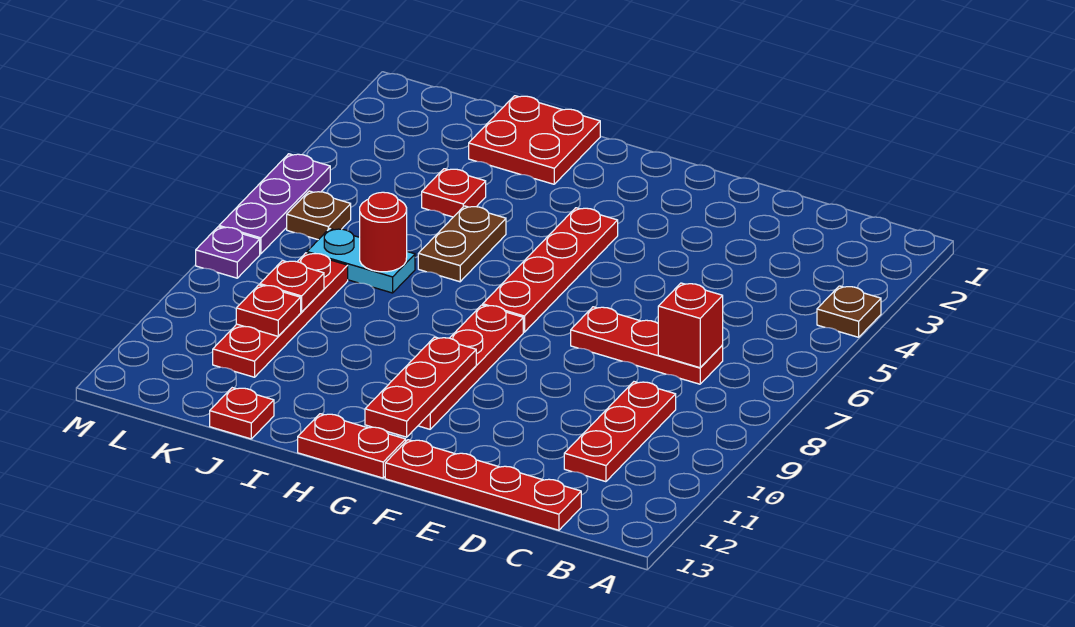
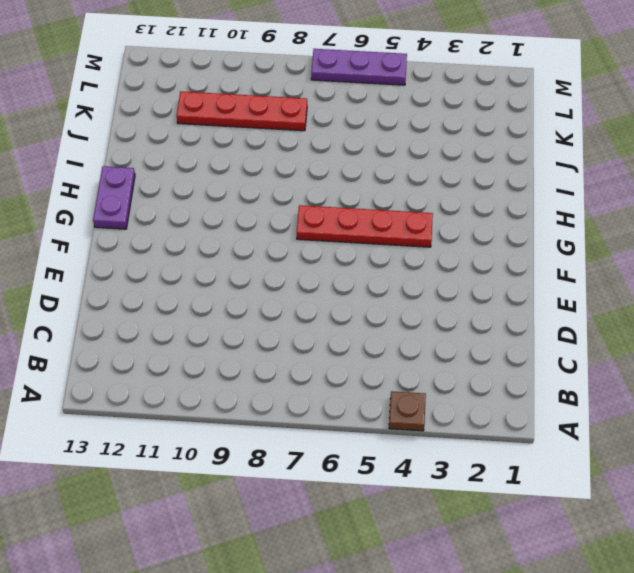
purple plate G13:H13 level 1 -> red plate G13:H13 level 1
none -> red plate C7:E7 level 1
none -> red plate C9:C11 level 1
none -> red plate C13:F13 level 1

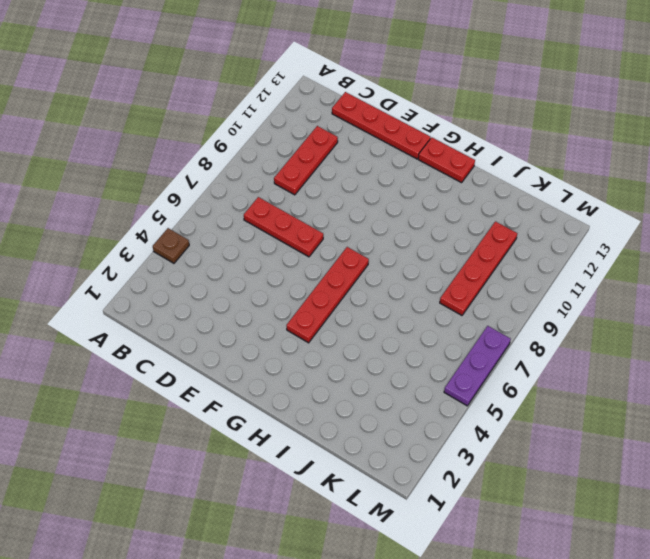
none -> red plate G8:G11 level 1
none -> red plate I1:J2 level 1
none -> brown plate I5:I6 level 1

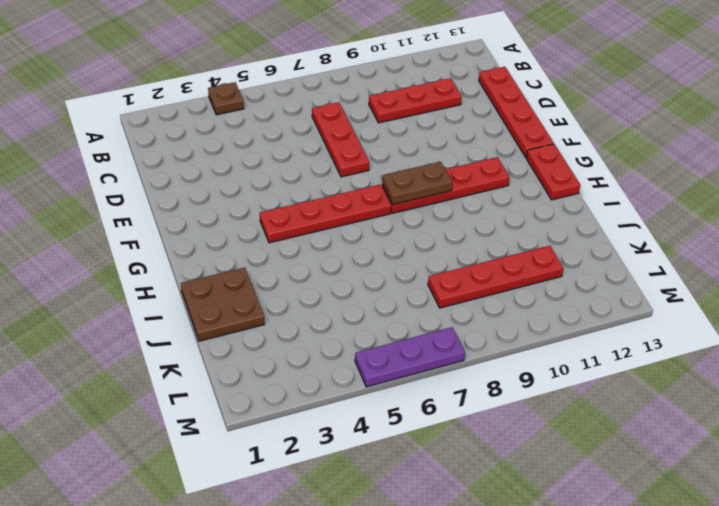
brown plate G8:G9 level 2 -> brown plate I5:I6 level 1
brown plate I1:J2 level 1 -> red plate I1:J2 level 1
none -> red plate J4 level 1
none -> cyan plate J7:K7 level 1
none -> red plate J13 level 1

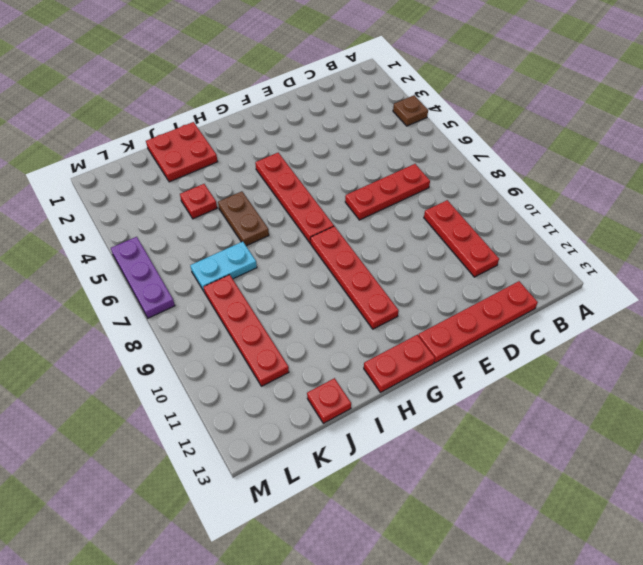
none -> brown plate L6 level 1
none -> purple plate M8 level 1
none -> red brick C7 level 2

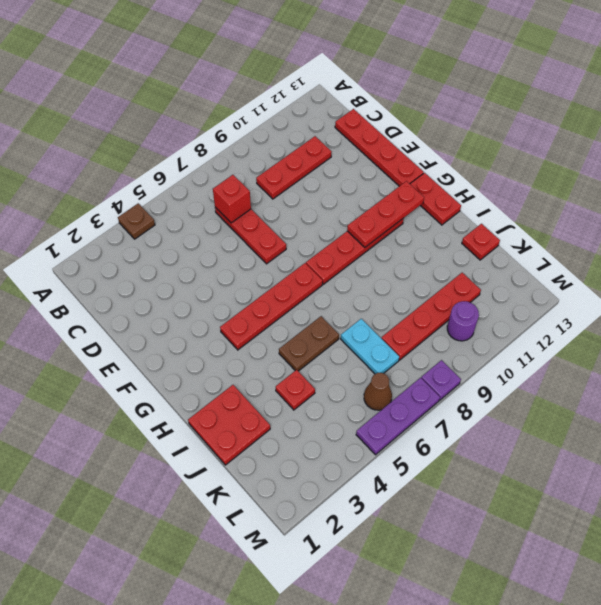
brown cone L6 level 1 -> brown plate L6 level 1
purple round brick L10 level 1 -> none
none -> red round brick J7 level 2
none -> red plate K9 level 2
none -> red plate K10 level 2

